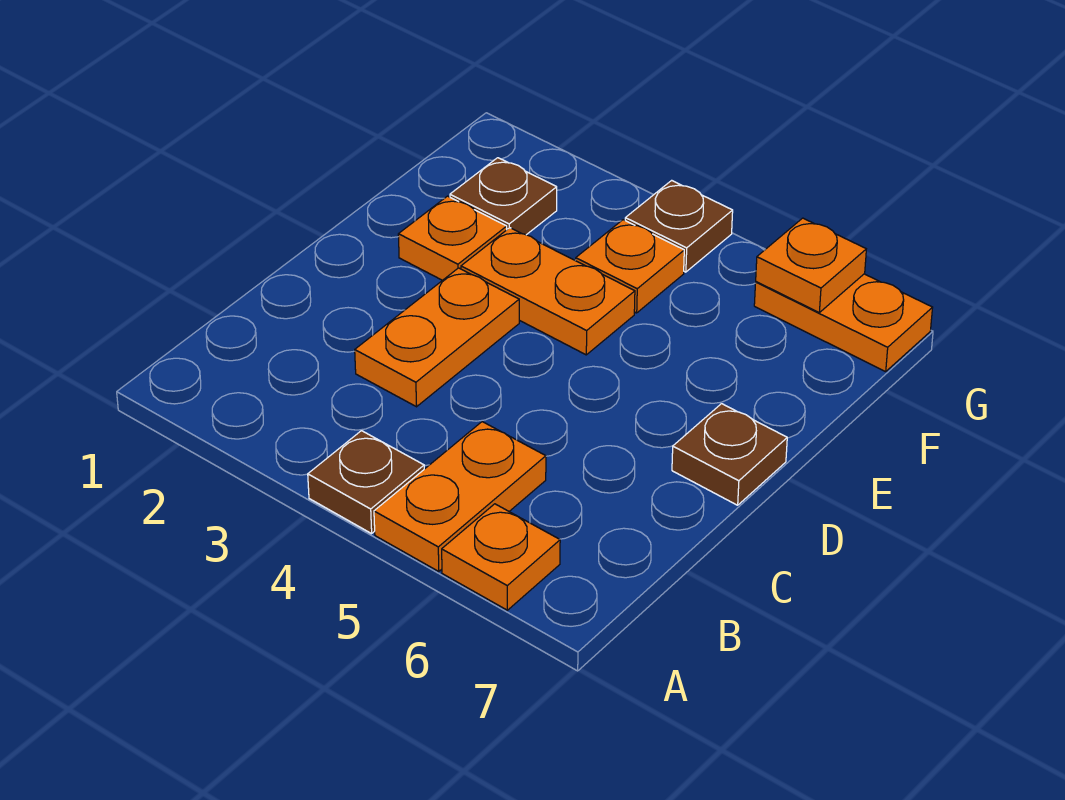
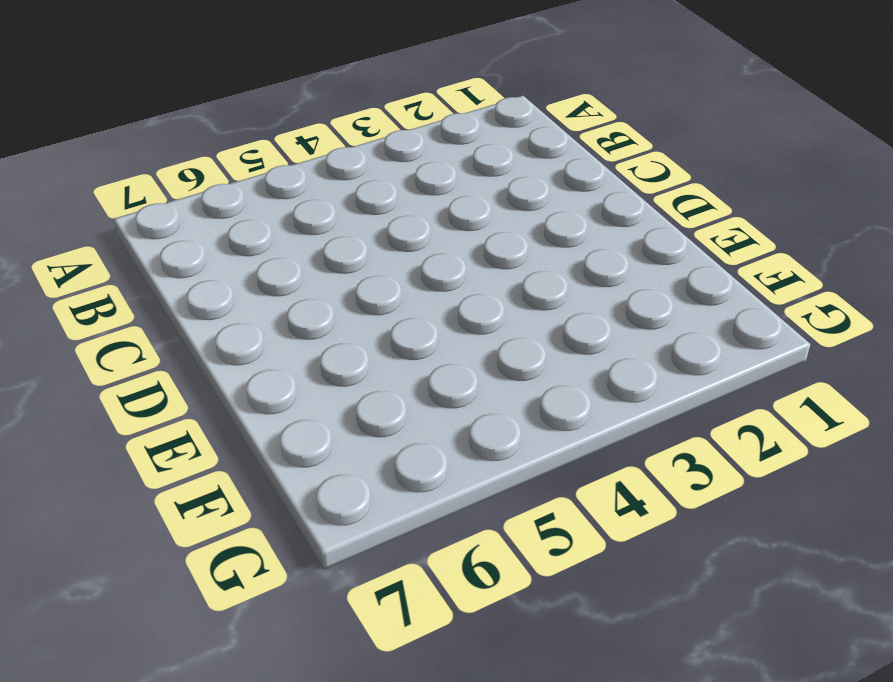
none -> brown plate A4 level 1
none -> orange plate A5:B5 level 1
none -> orange plate A6 level 1

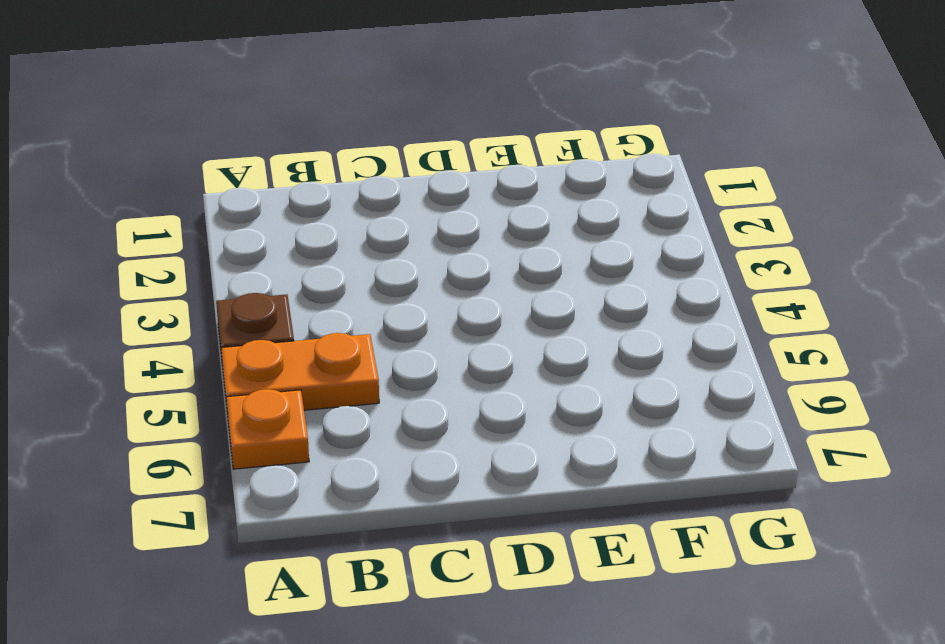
none -> orange plate C3:D3 level 1
none -> brown plate D7 level 1
none -> orange plate E2 level 1

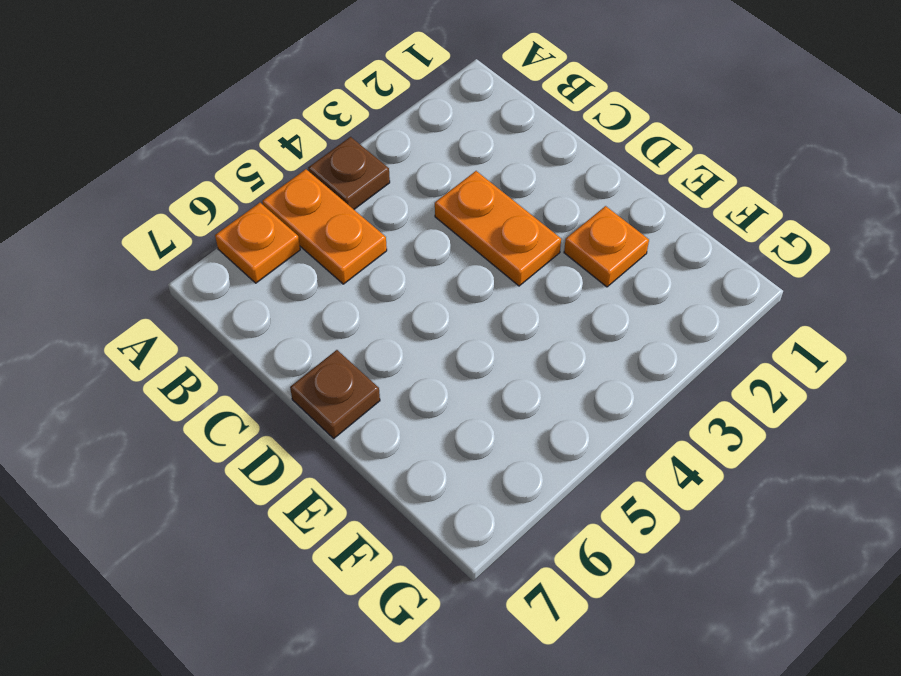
none -> orange plate E3:E4 level 1
none -> brown plate F2 level 1
none -> orange plate F4 level 1

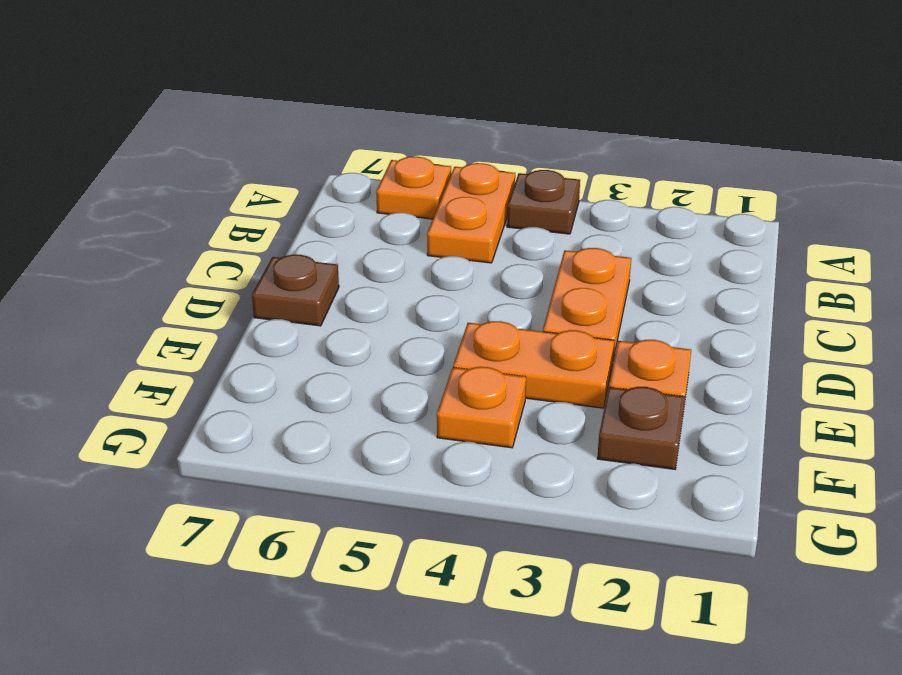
none -> brown plate G4 level 1
none -> orange plate G6:G7 level 1
none -> orange plate G6 level 2

